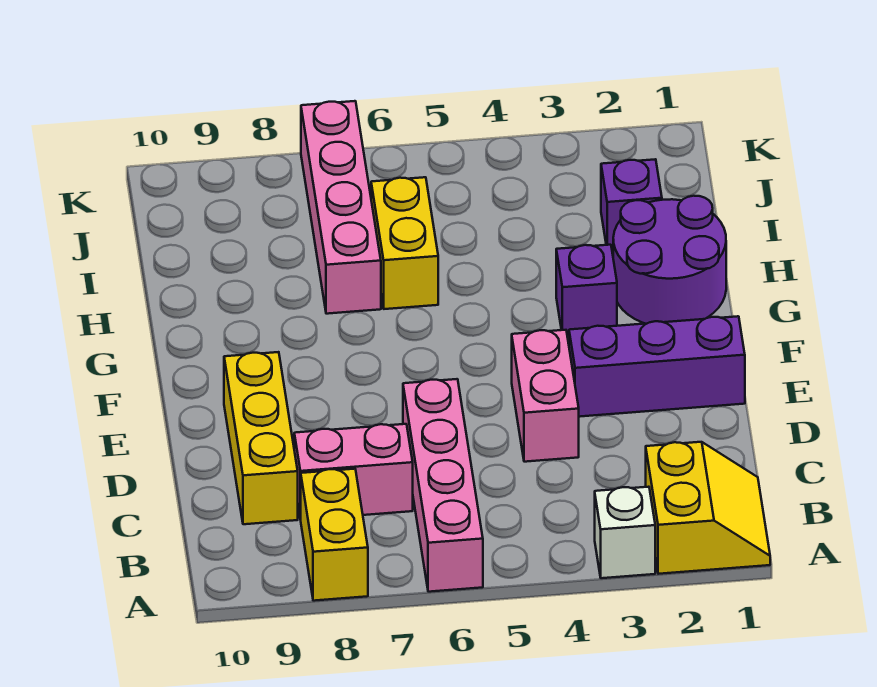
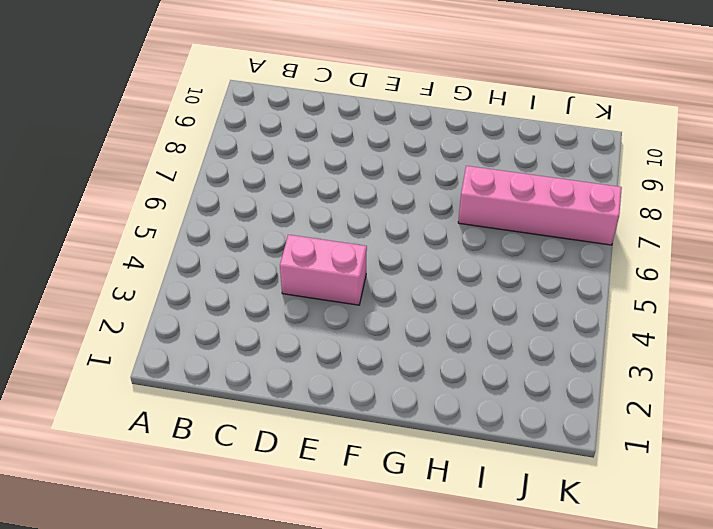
none -> yellow slope A1:B2 level 1 top 2
none -> white brick A3 level 1
none -> pink brick A6:D6 level 1

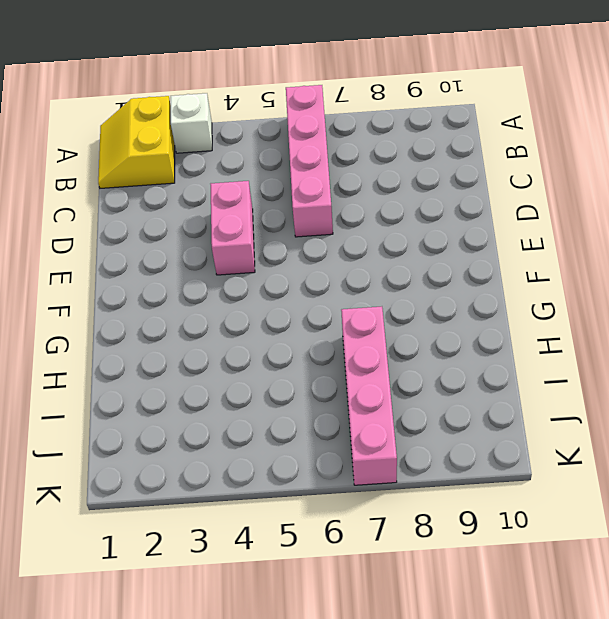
none -> yellow brick A8:B8 level 1
none -> pink brick C7:C8 level 1
none -> yellow brick C9:E9 level 1

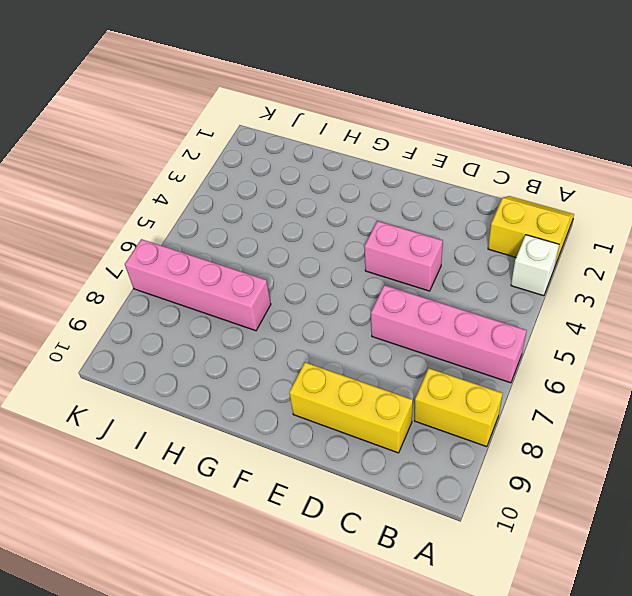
none -> pink brick C7:C8 level 1
none -> purple brick E1:E3 level 1
none -> purple round brick G1:H2 level 1

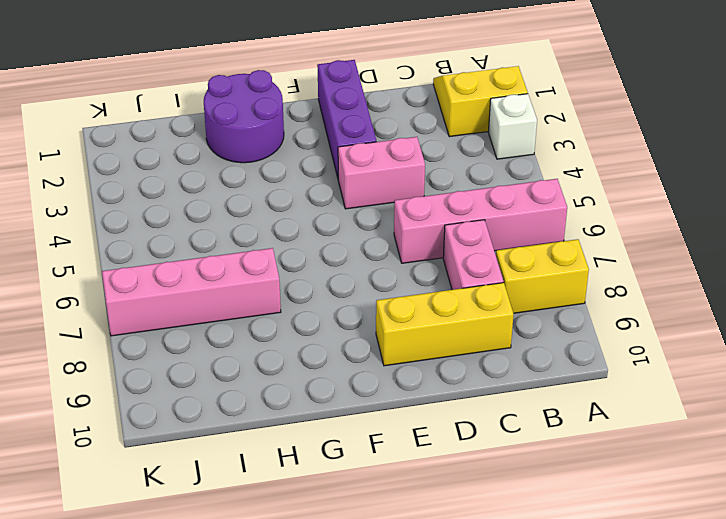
none -> purple brick G3 level 1
none -> yellow brick H6:I6 level 1
none -> purple brick I2 level 1

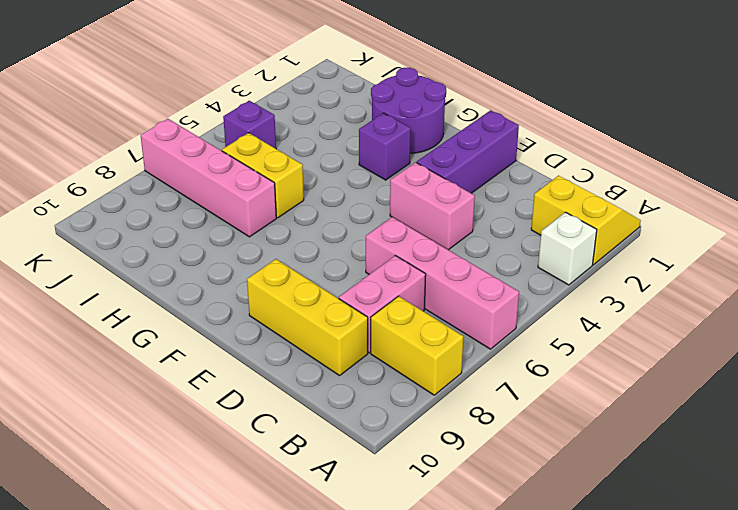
purple brick J5 level 1 -> purple brick I2 level 1

